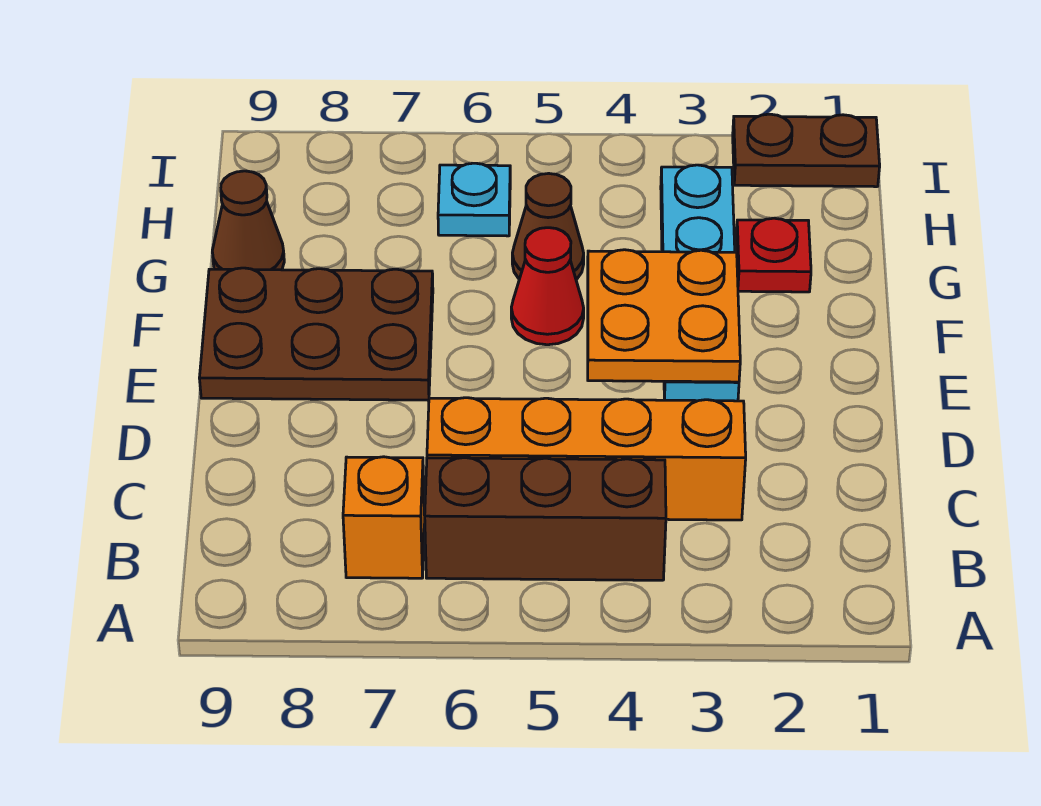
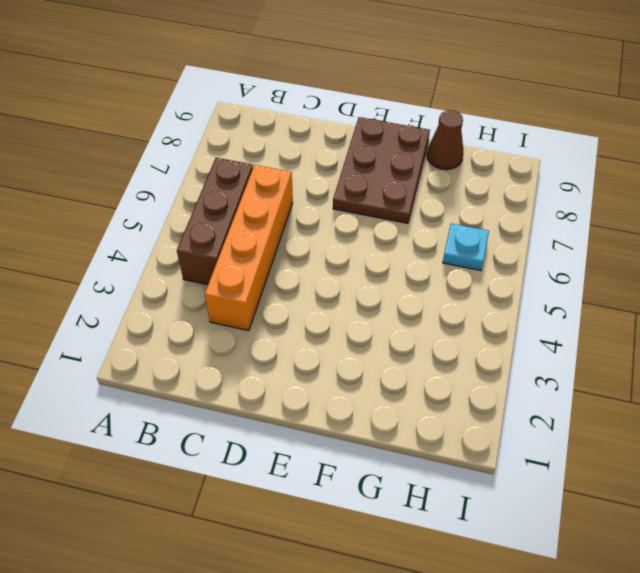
none -> orange brick B7 level 1
none -> cyan plate E3:H3 level 1
none -> red cone F5 level 1

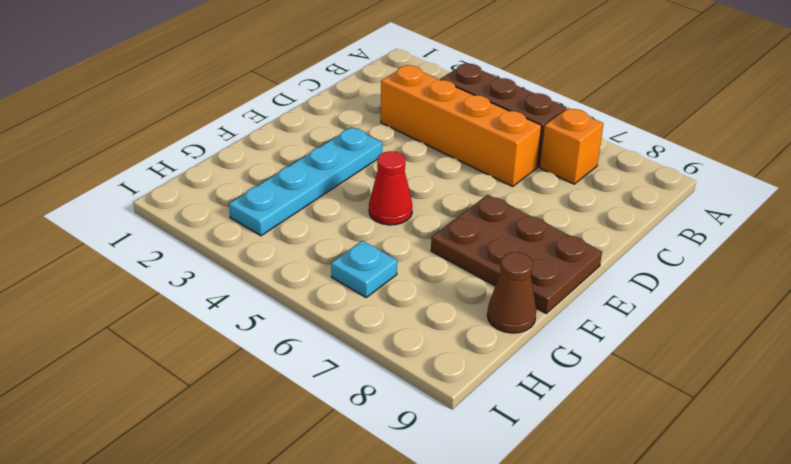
none -> red plate G2 level 1
none -> brown cone G5 level 1
none -> brown plate I1:I2 level 1

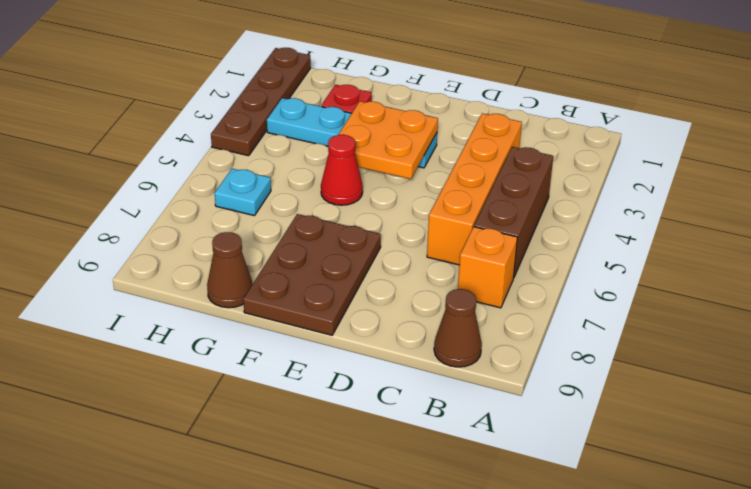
brown cone B9 level 1 -> brown cone G5 level 1
brown plate I1:I4 level 1 -> brown plate I1:I2 level 1

